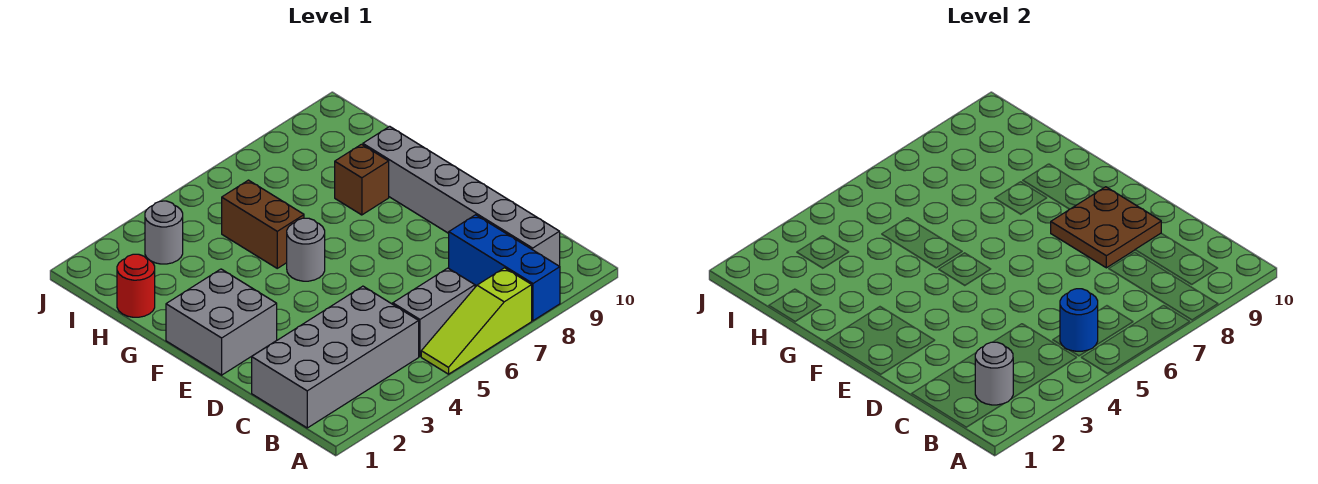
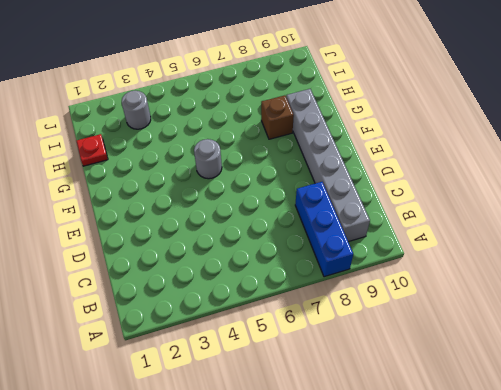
red plate H1 level 1 -> red round brick H1 level 1
none -> lime slope A5:A7 level 1 top 7
none -> grey brick B1:C4 level 1
none -> grey brick B5:B6 level 1

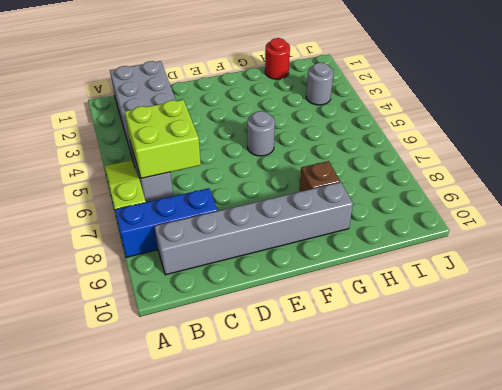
lime brick B5:C6 level 2 -> blue round brick B5 level 2
none -> grey brick E1:F2 level 1
none -> brown brick G5:H5 level 1
none -> grey round brick B2 level 2

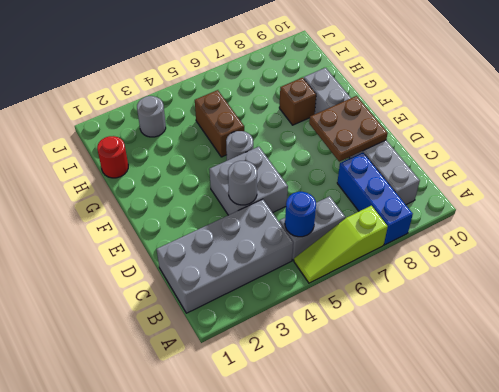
grey brick D4:E5 level 1 -> grey brick E1:F2 level 1
grey round brick D4 level 2 -> grey round brick B2 level 2

